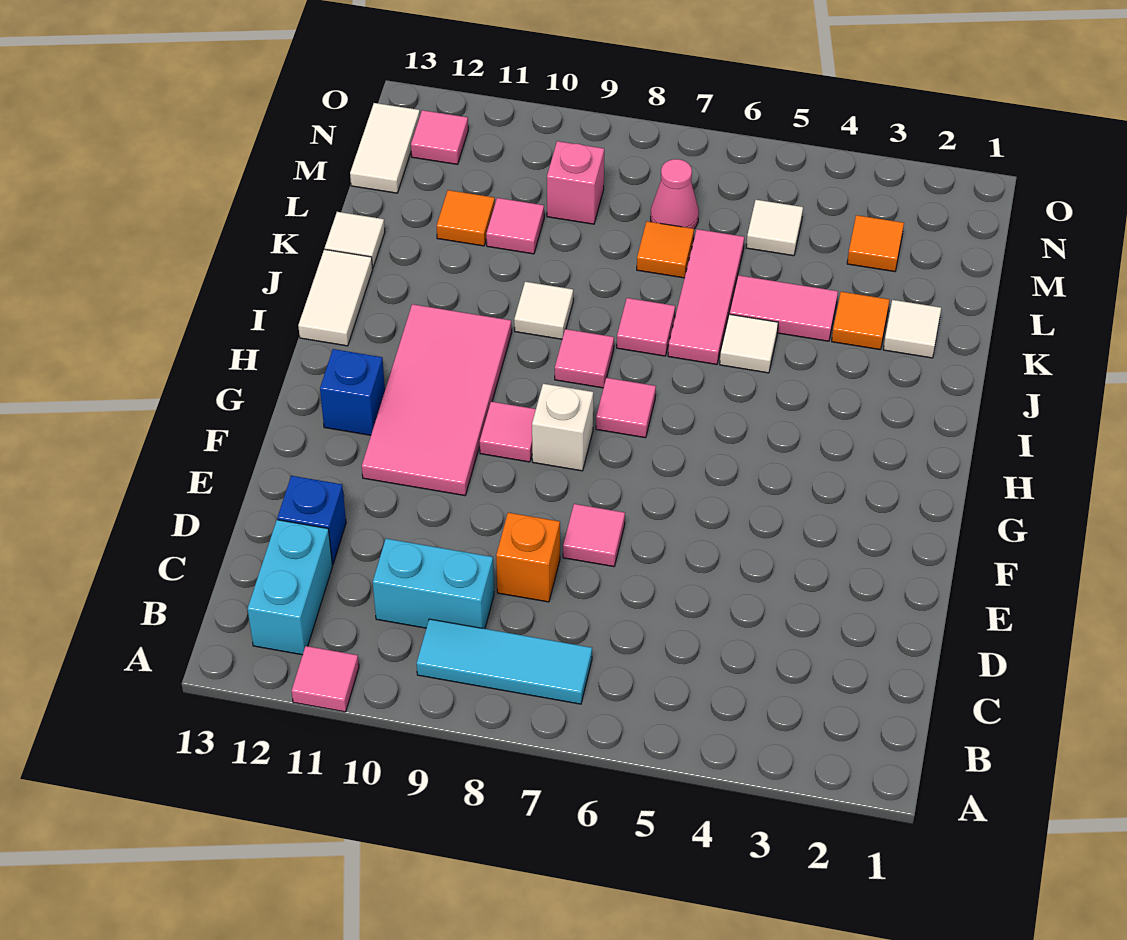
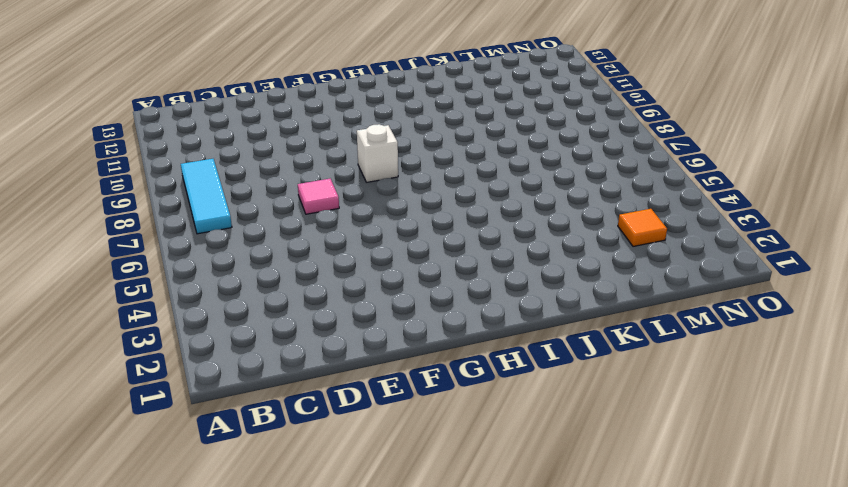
none -> pink tile A11 level 1
none -> cyan brick B12:C12 level 1
none -> cyan brick C9:C10 level 1
none -> orange brick D8 level 1

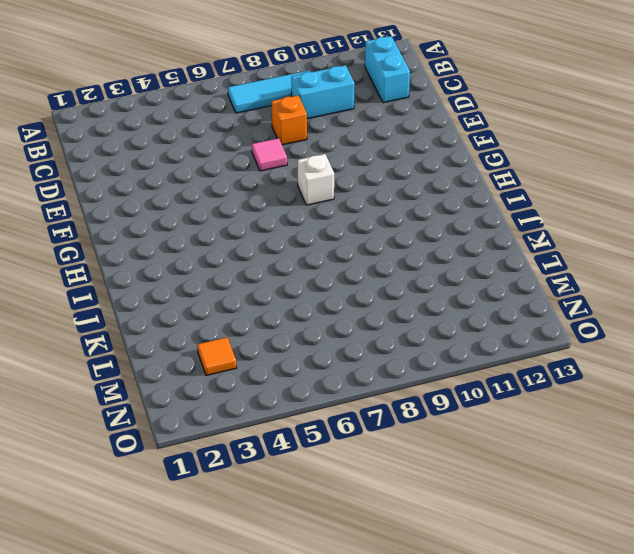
none -> pink tile A11 level 1
none -> blue brick D12 level 1
none -> pink tile F10:I11 level 1
none -> pink tile G9 level 1

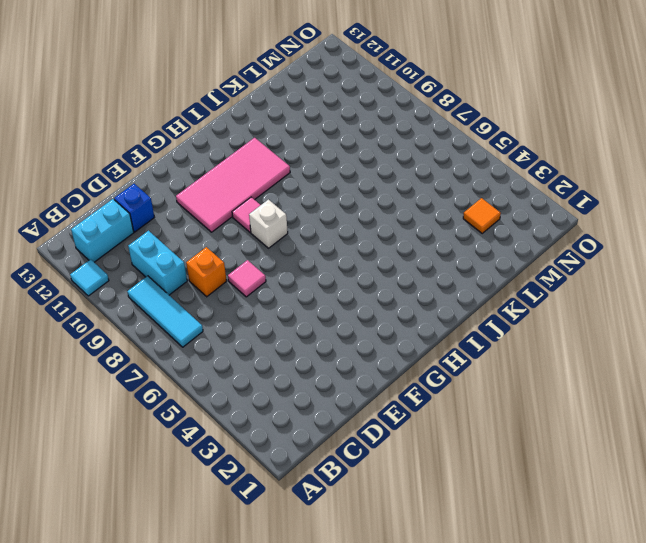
cyan tile A11 level 1 -> pink tile A11 level 1
none -> blue brick G12 level 1
none -> pink tile H7 level 1
none -> pink tile I8 level 1
none -> white tile I13:J13 level 1

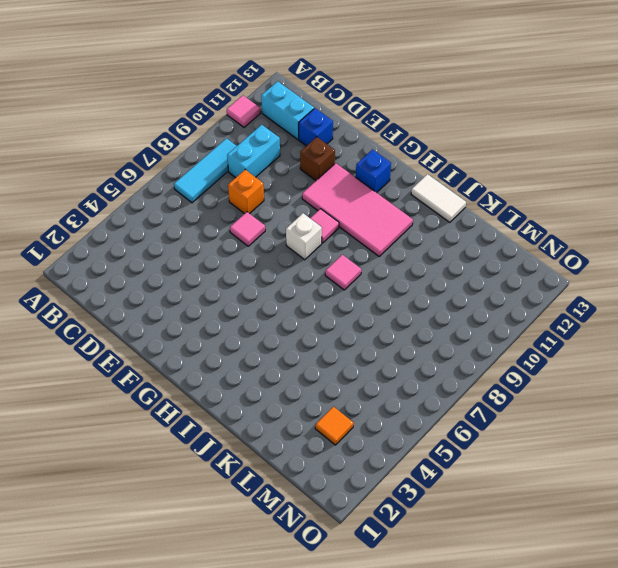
brown brick E11 level 1 -> none
none -> pink tile H7 level 1
none -> white tile J5 level 1
none -> pink tile J6:L6 level 1
none -> pink tile J7 level 1

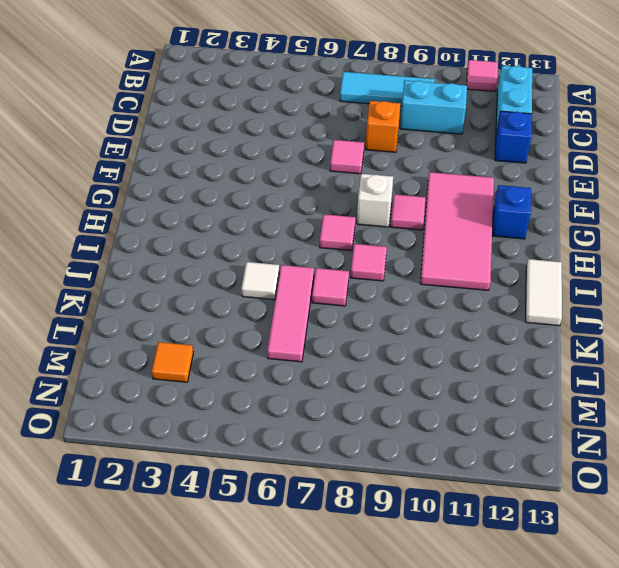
none -> white tile J9 level 1
none -> white tile K2 level 1
none -> orange tile K3 level 1
none -> pink tile K4:K5 level 1

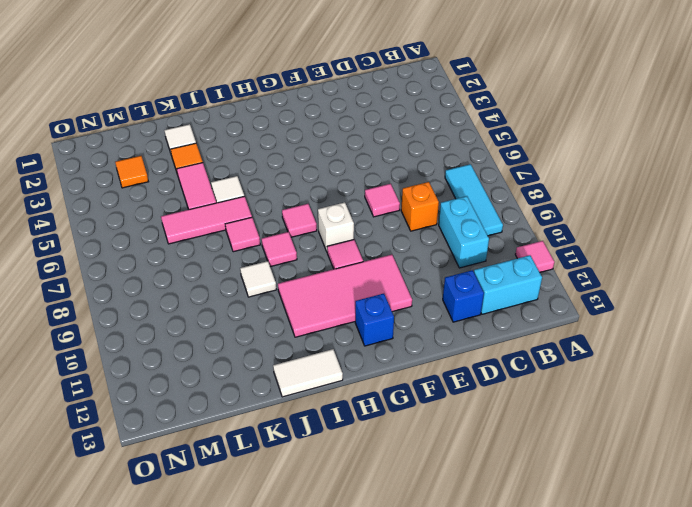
none -> white tile K13 level 1
none -> orange tile L7 level 1
none -> pink tile L10 level 1
none -> orange tile L11 level 1

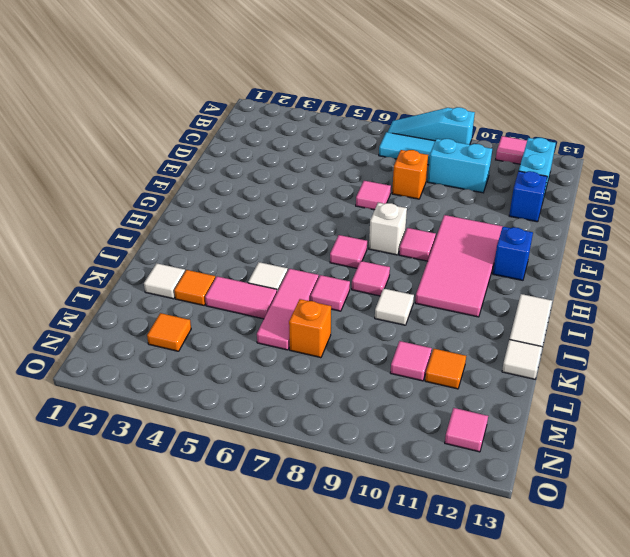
cyan slope A7:A9 level 1 top 9 -> none
orange brick L7 level 1 -> orange tile L7 level 1
none -> white tile M5 level 1
none -> pink cone M7 level 1
none -> pink brick M9 level 1
none -> white tile M13:N13 level 1

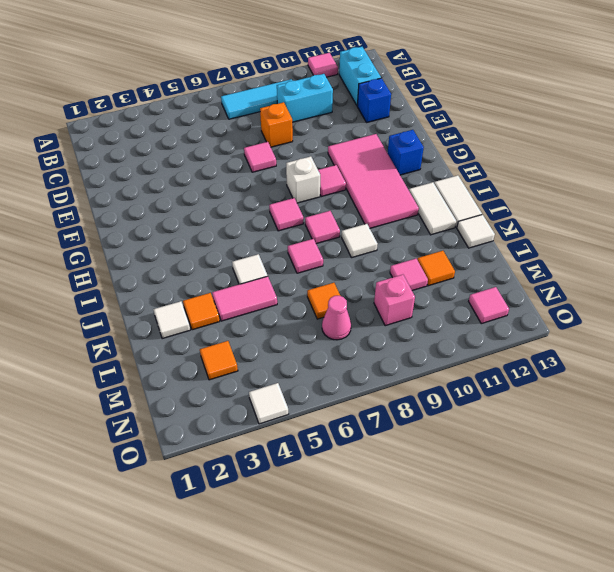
white tile I12:J12 level 1 -> white tile M13:N13 level 1
white tile O4 level 1 -> white tile M5 level 1
none -> pink tile J6:L6 level 1

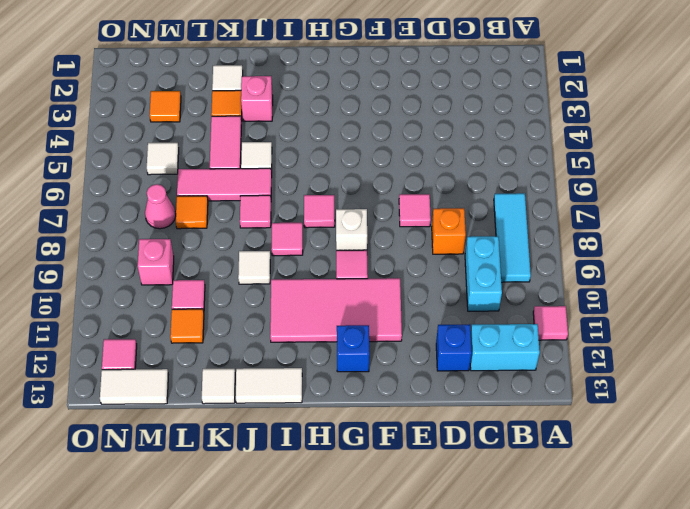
pink brick J3 level 1 -> none

